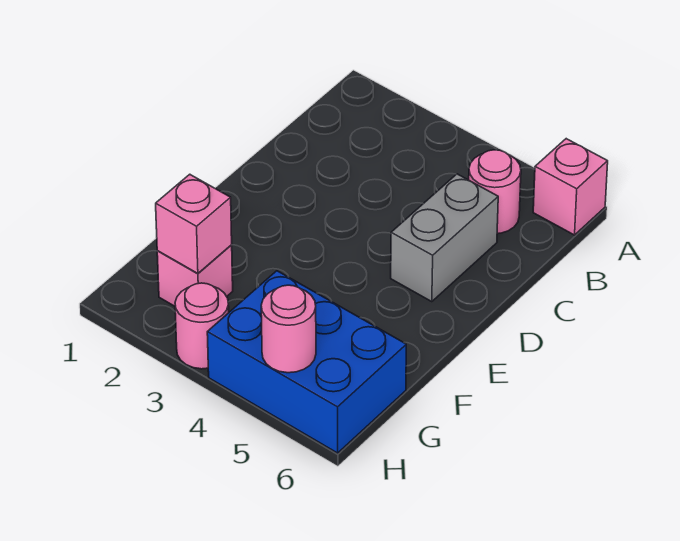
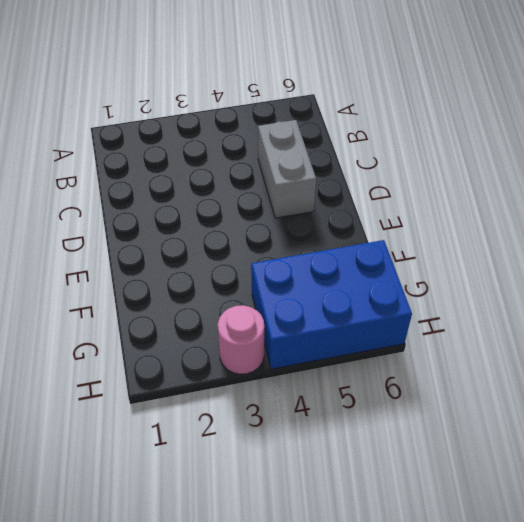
none -> pink brick A6 level 1
none -> pink round brick B5 level 1

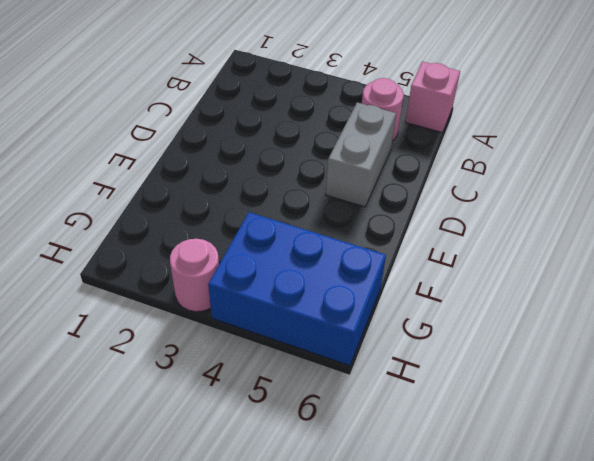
none -> pink brick G2 level 1
none -> pink brick G2 level 2

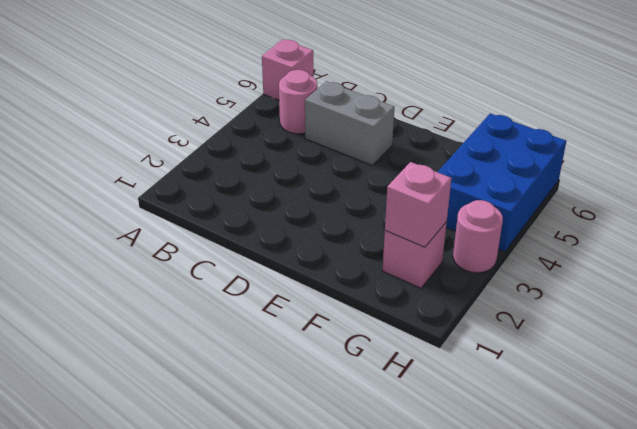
none -> pink round brick H5 level 2

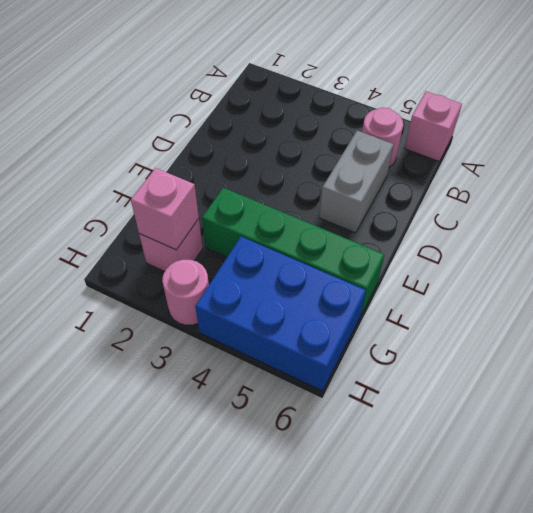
green brick F3:F6 level 1 -> none
none -> pink round brick H5 level 2

